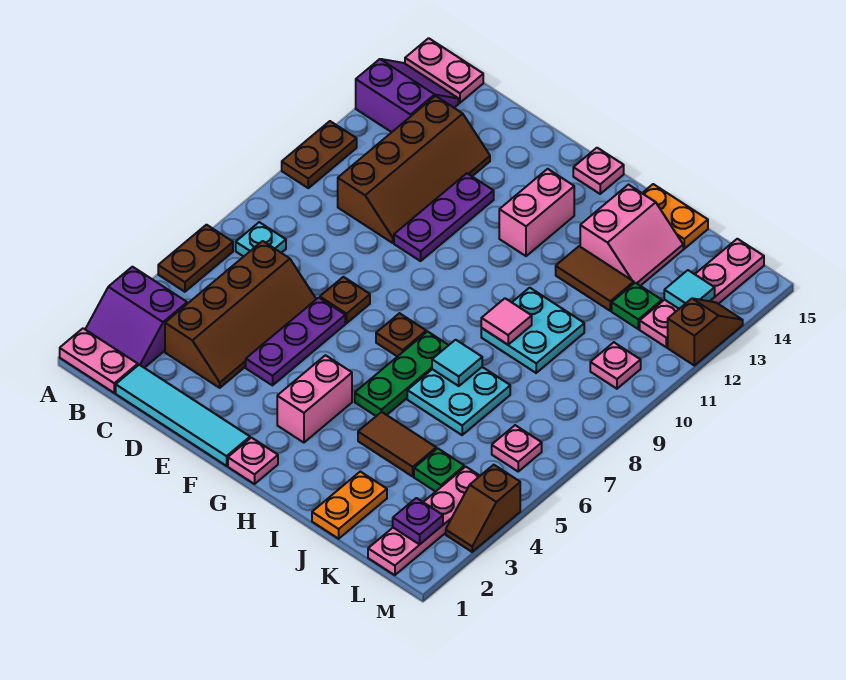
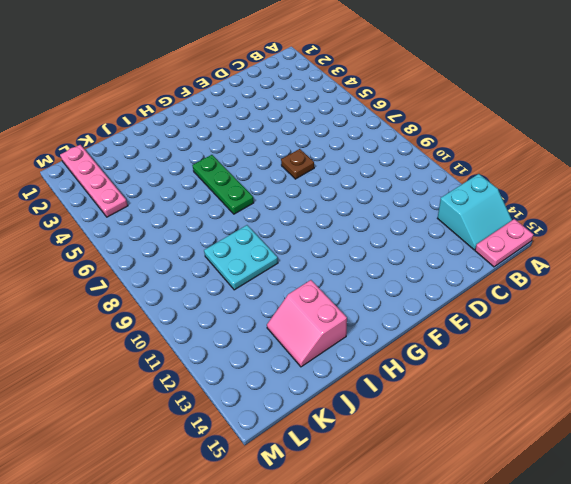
cyan slope A13:B14 level 1 top 13 -> purple slope A13:B14 level 1 top 13
none -> pink plate A1:B1 level 1
none -> purple slope A2:B3 level 1 top 3
none -> brown plate A5:A6 level 1
none -> brown plate A10:A11 level 1

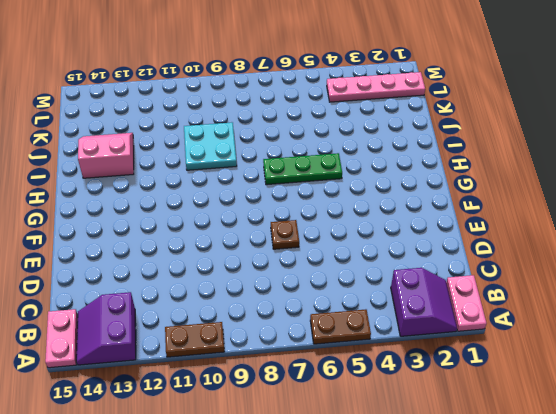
none -> cyan plate B7 level 1
none -> cyan tile C1:F1 level 1
none -> brown slope C3:D6 level 1 top C
none -> brown slope C10:D13 level 1 top C

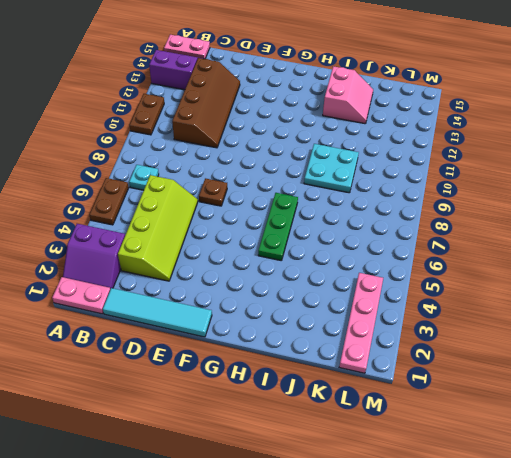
lime slope C3:D6 level 1 top C -> brown slope C3:D6 level 1 top C
none -> purple plate E4:E6 level 1
none -> purple plate E10:E12 level 1
none -> pink plate G1 level 1
none -> pink brick G3:G4 level 1

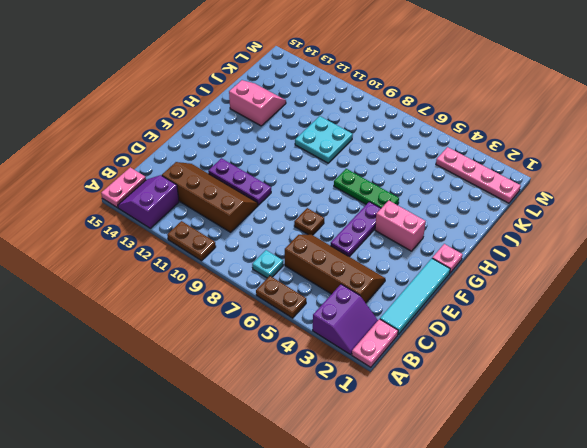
purple plate E5:G5 level 1 -> purple plate E4:E6 level 1
none -> brown plate G7 level 1
none -> pink brick G12:G13 level 1
none -> pink plate G15 level 1
none -> brown tile I4:J4 level 1

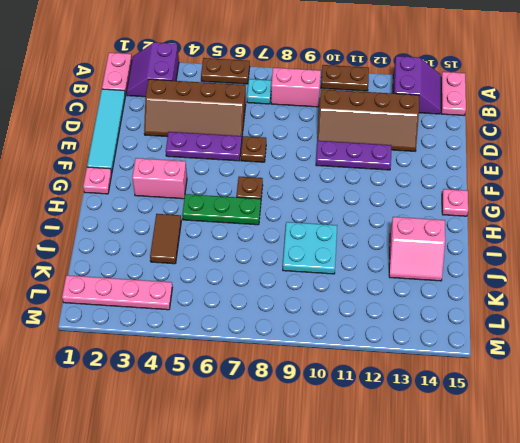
pink brick B8:B9 level 1 -> pink brick G12:G13 level 1
none -> cyan plate I6:J7 level 1
none -> brown tile I12:J12 level 1
none -> orange plate I15:J15 level 1
none -> orange plate J1:J2 level 1

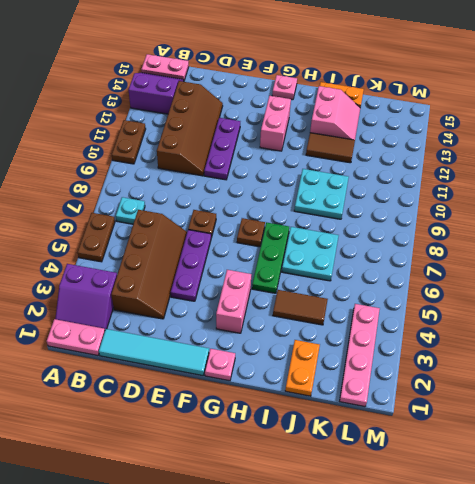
none -> green plate K4 level 1
none -> green plate K12 level 1
none -> pink plate L6 level 1
none -> pink plate L10 level 1

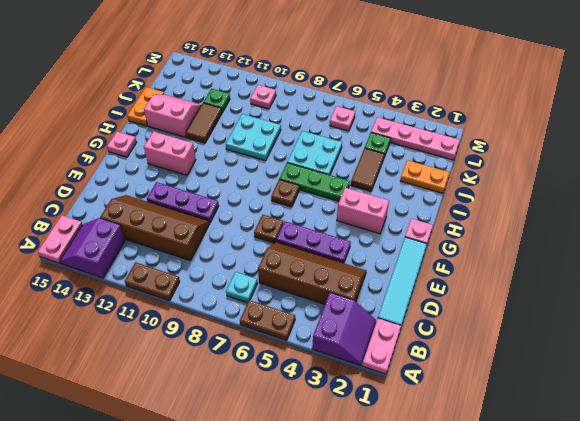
none -> pink plate L12:L15 level 1
none -> brown slope M3:M4 level 1 top 4
none -> brown slope M12:M13 level 1 top 12
none -> cyan tile I7 level 2

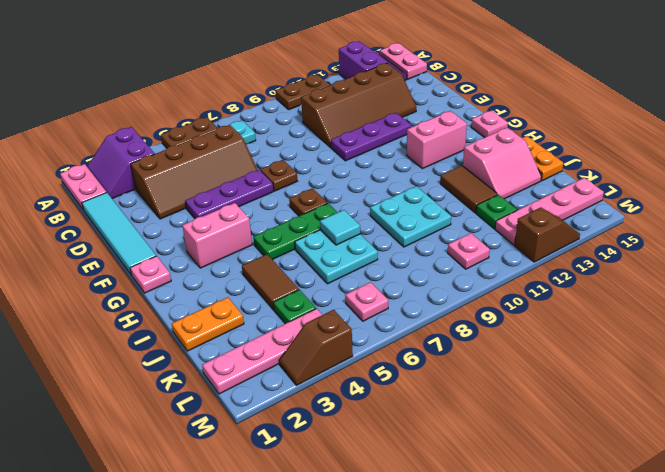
none -> pink tile I9 level 2
none -> purple plate L2 level 2
none -> cyan tile L13 level 2

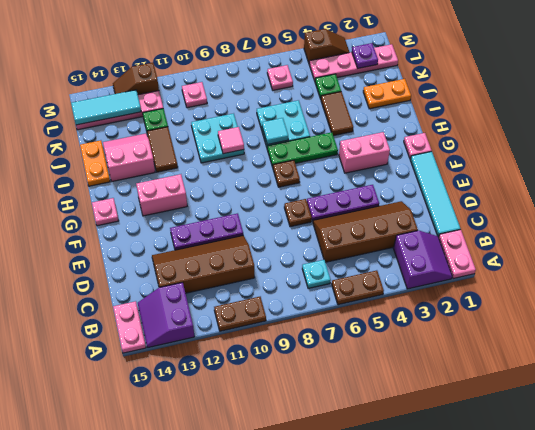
cyan tile L13:L15 level 2 -> cyan tile L13 level 2

